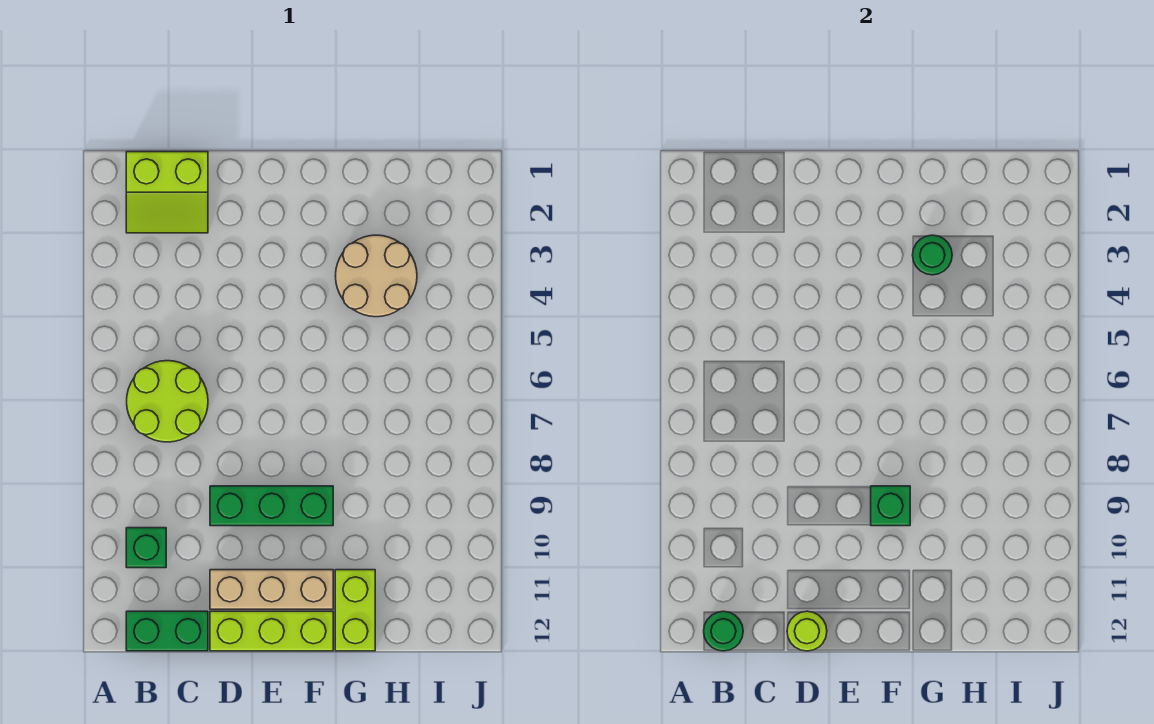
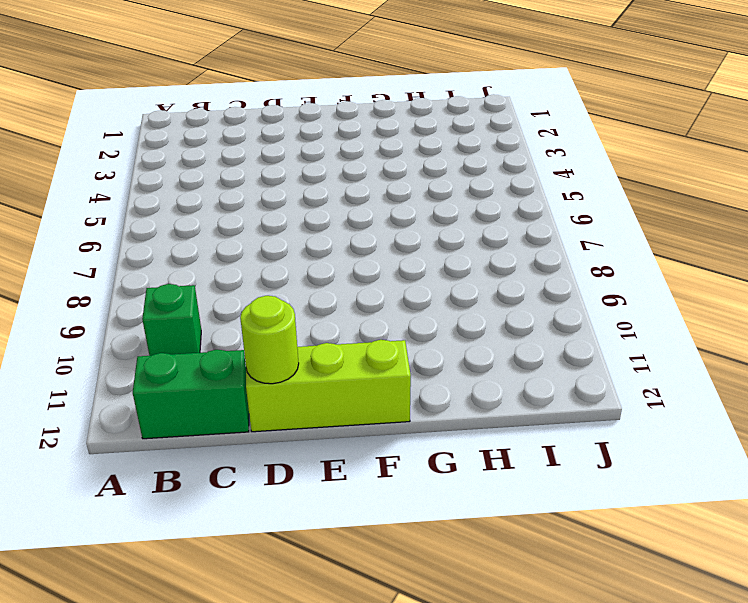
none -> lime slope B1:C2 level 1 top 1
none -> lime round brick B6:C7 level 1
none -> green brick D9:F9 level 1

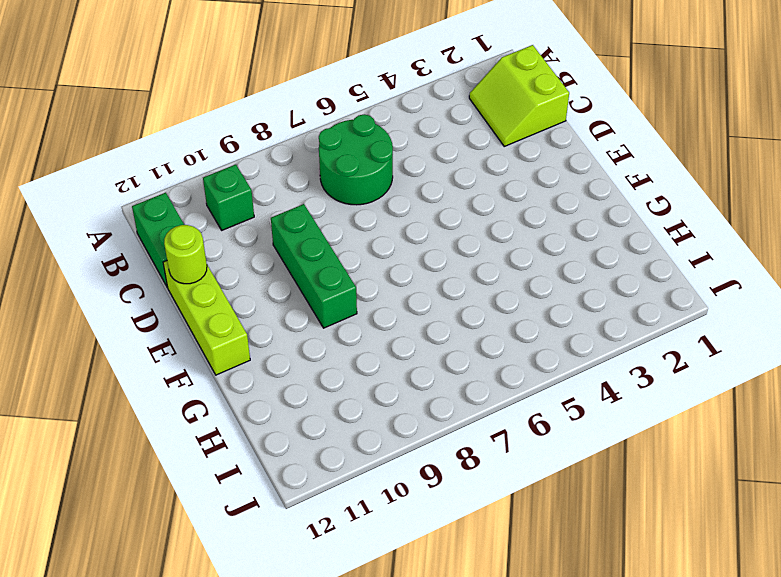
green round brick B6:C7 level 1 -> lime round brick B6:C7 level 1
none -> tan brick D11:F11 level 1
none -> tan round brick G3:H4 level 1
none -> lime brick G11:G12 level 1

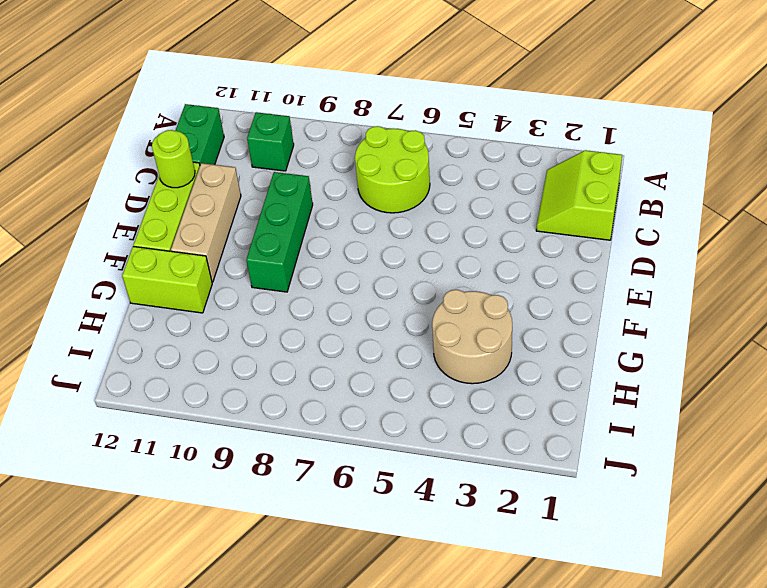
none -> green round brick B12 level 2
none -> green brick F9 level 2
none -> green round brick G3 level 2

